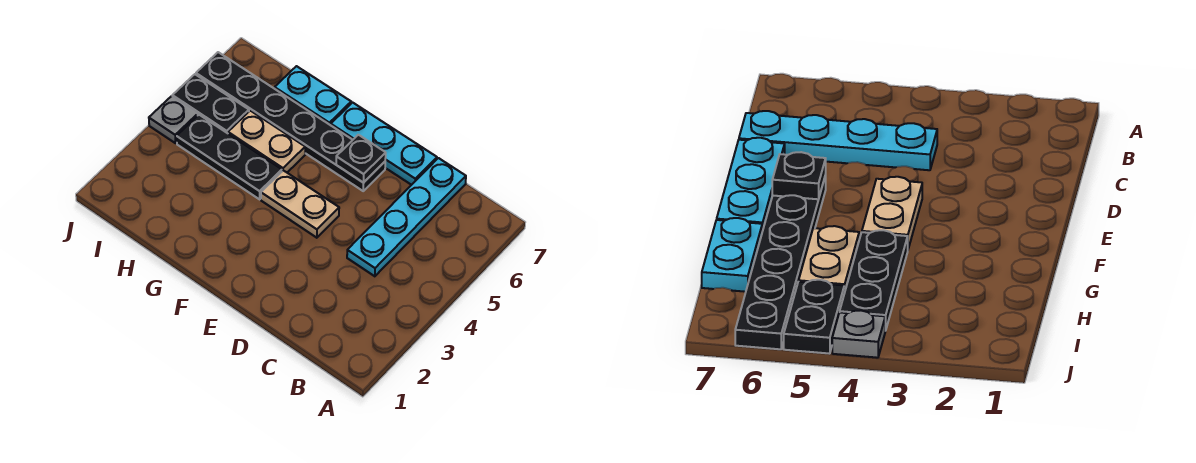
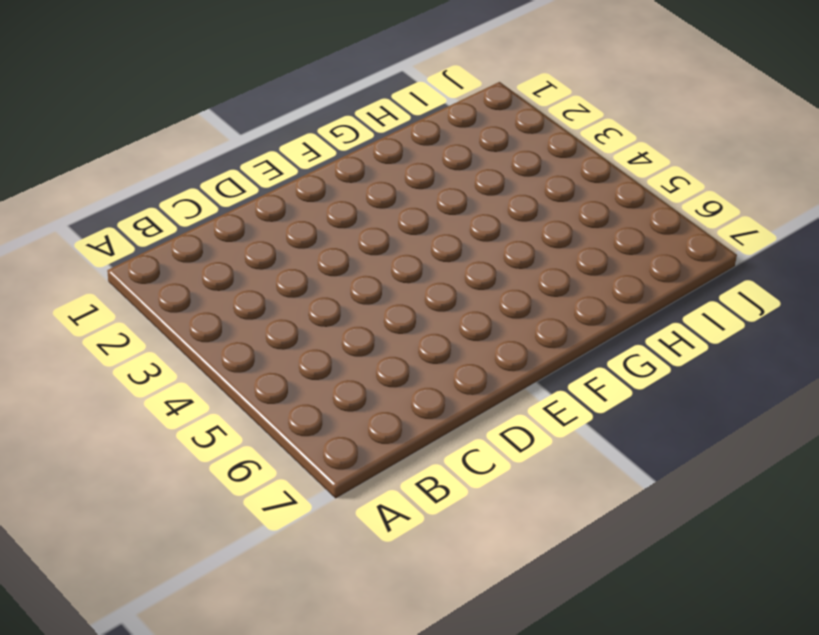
none -> cyan plate C4:C7 level 1
none -> cyan plate D7:F7 level 1

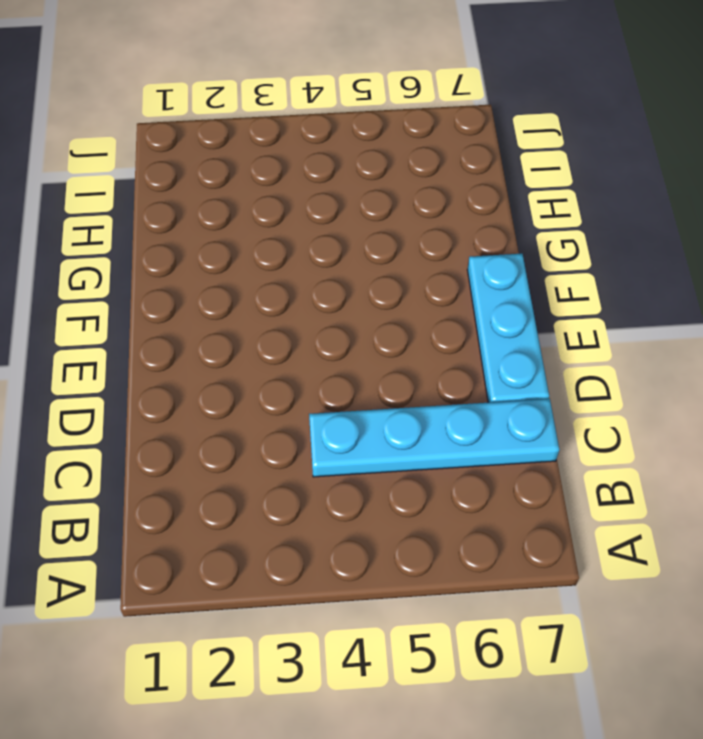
none -> tan plate E4:F4 level 1
none -> black plate E6:J6 level 1

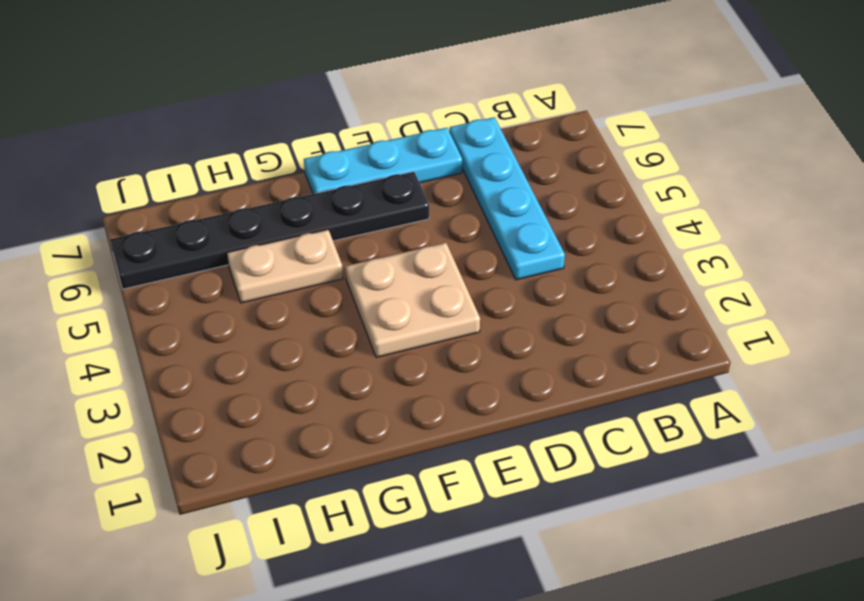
tan plate E3:F4 level 1 -> tan plate E4:F4 level 1
none -> black plate G4:I4 level 1
none -> cyan plate G7:H7 level 1

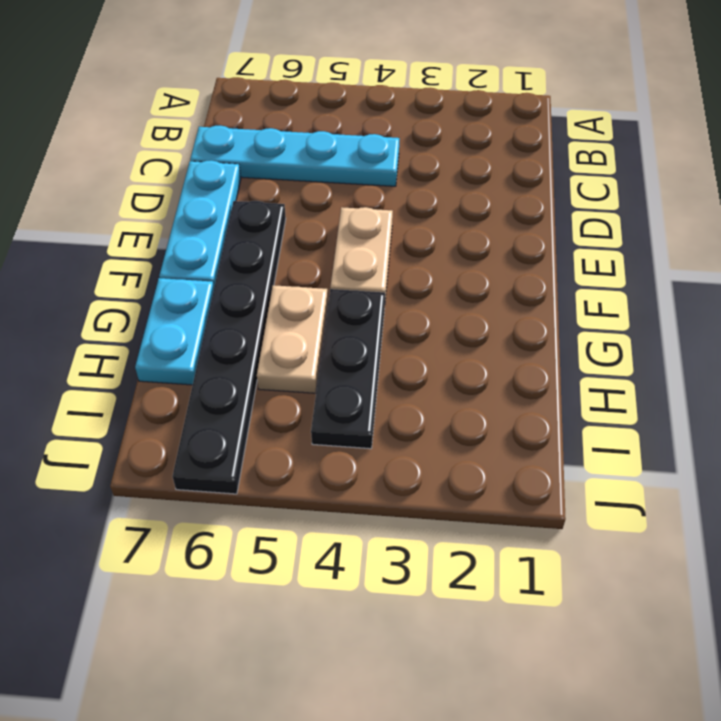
none -> black plate I5:J5 level 1
none -> grey plate J4 level 1

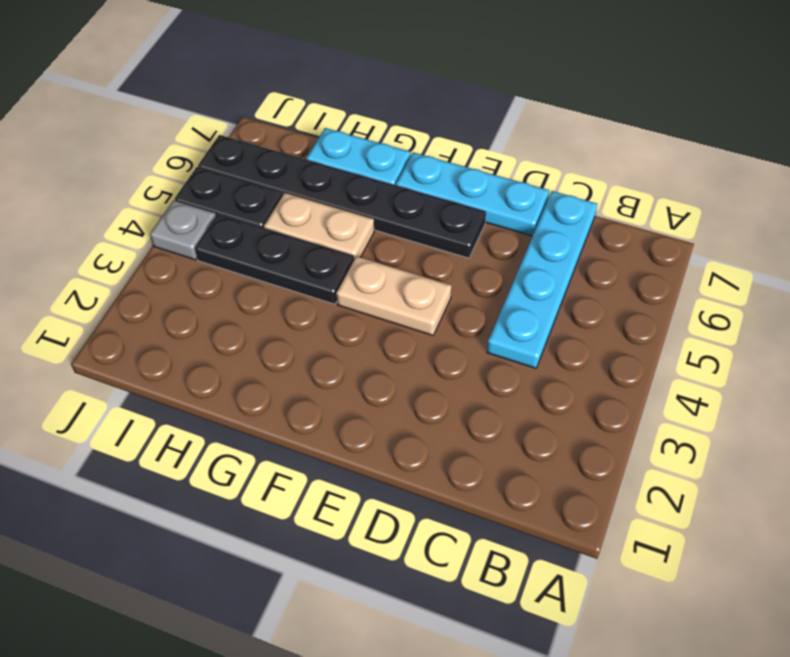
none -> black plate E6 level 2

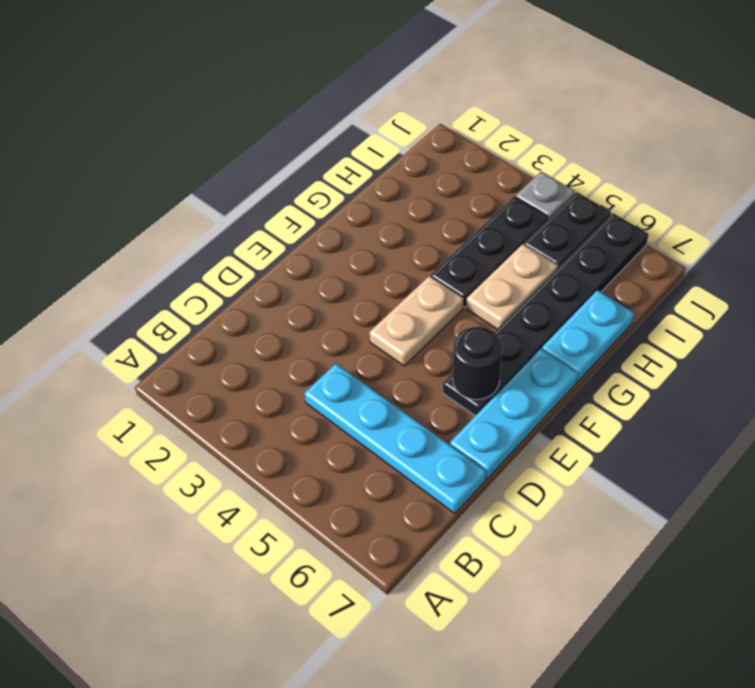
black round brick E6 level 2 -> black plate E6 level 2

